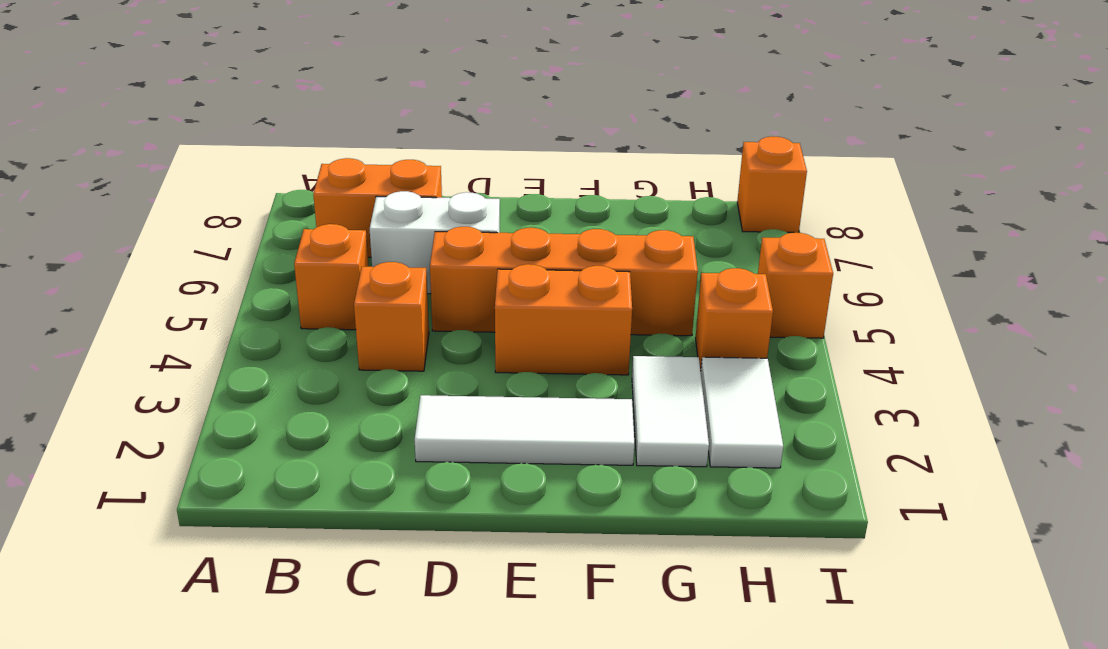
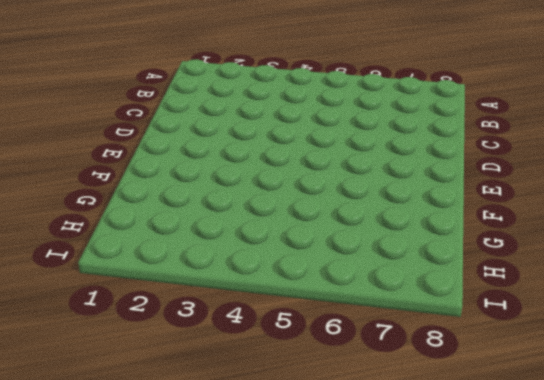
none -> orange brick B5 level 1
none -> orange brick B7:C7 level 1
none -> orange brick C4 level 1

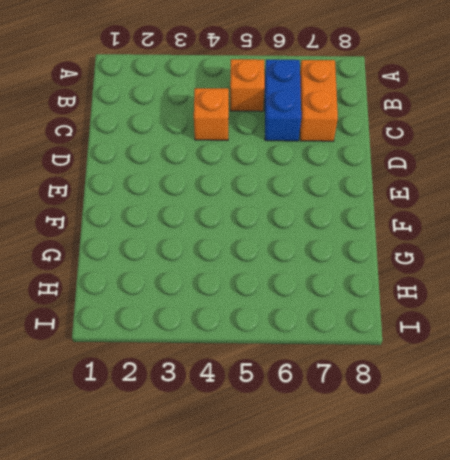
blue brick B6:C6 level 1 -> white brick C6:D6 level 1
none -> white tile D2:F2 level 1
none -> orange brick D5:G5 level 1
none -> orange brick E4:F4 level 1

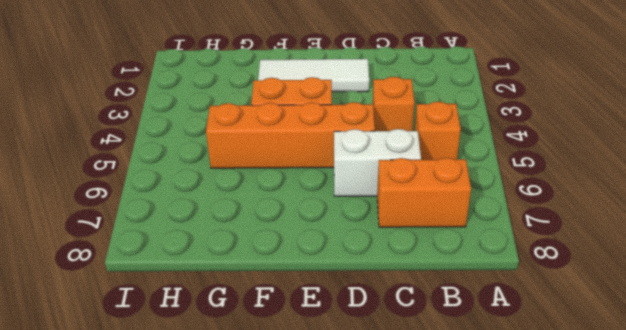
none -> white tile G2:G3 level 1
none -> white tile H2:H3 level 1
none -> orange brick H4 level 1

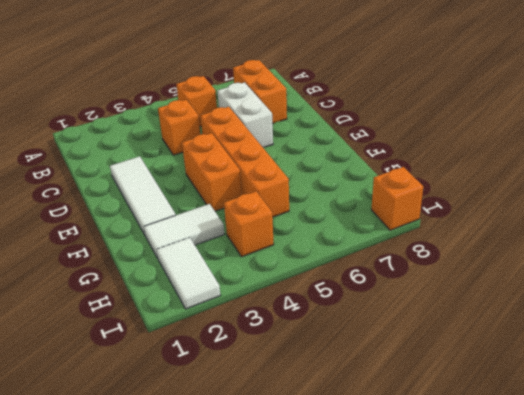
white tile H2:I2 level 1 -> white tile H2:H3 level 1
none -> orange brick I5 level 1

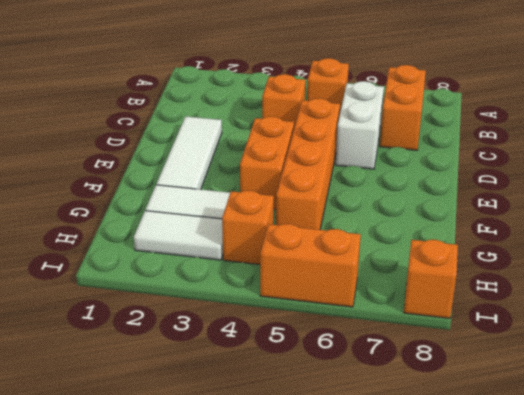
orange brick I5:I6 level 1 -> orange brick I5 level 1

